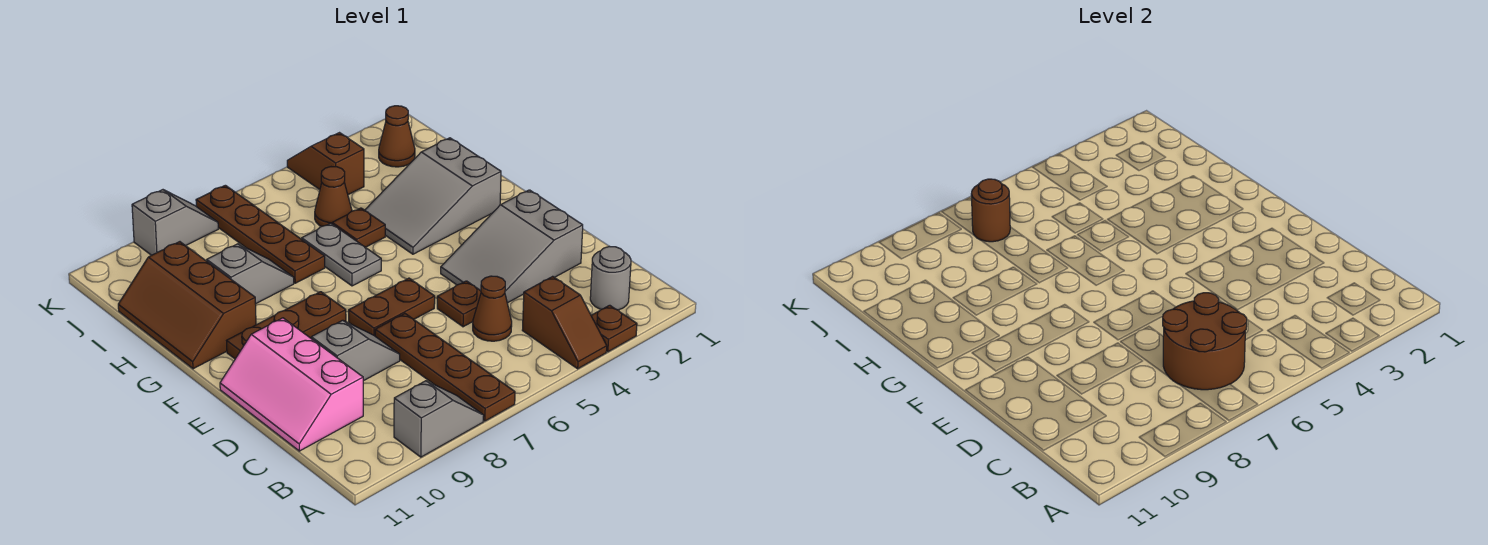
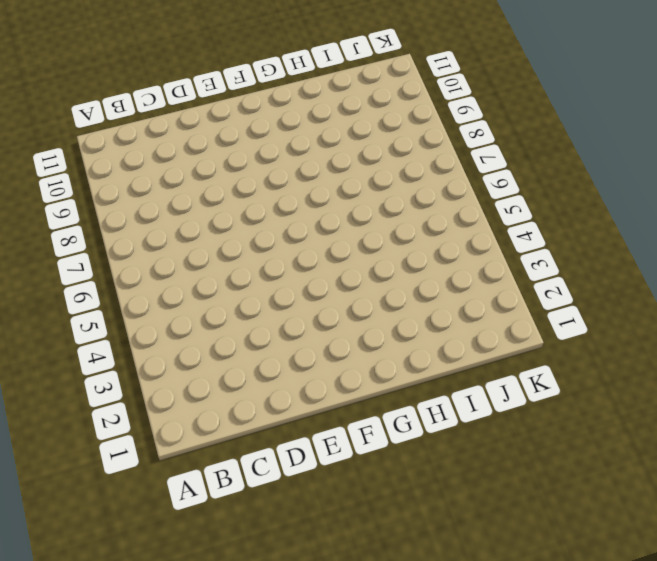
none -> brown plate A3 level 1
none -> brown slope A4:B4 level 1 top B
none -> brown plate A7:D7 level 1

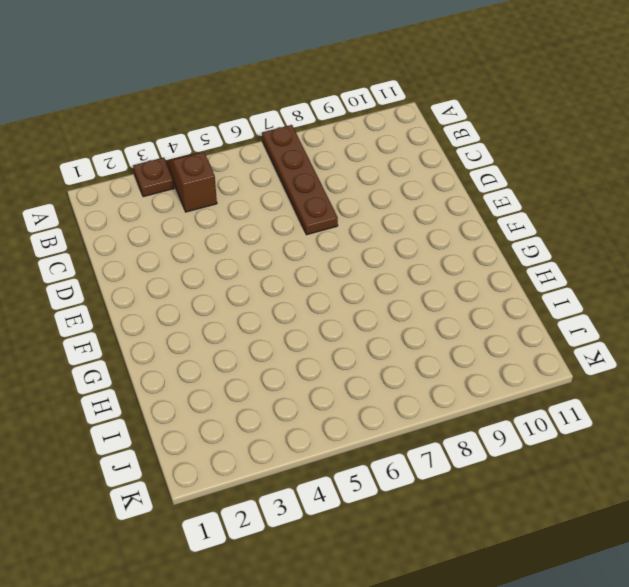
none -> grey slope A8:A9 level 1 top 9
none -> grey round brick B2 level 1
none -> brown cone C5 level 1

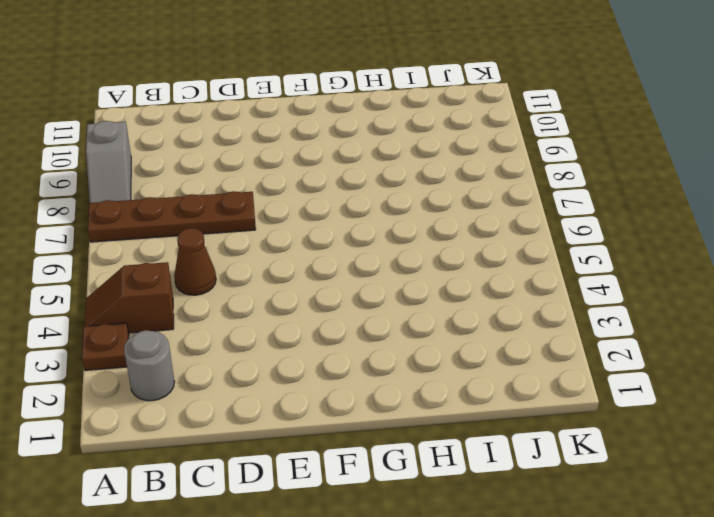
none -> pink slope C10:E11 level 1 top 10
none -> grey slope D2:E4 level 1 top 2
none -> brown plate D5 level 1

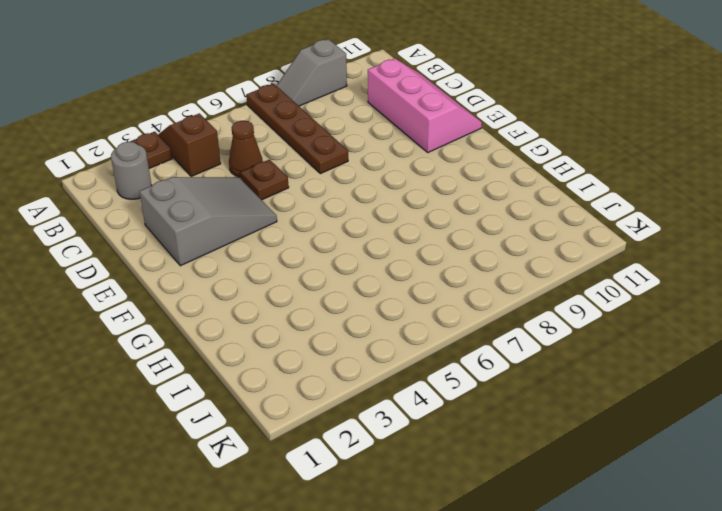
none -> grey slope D8:D9 level 1 top 9
none -> brown plate E6:E7 level 1
none -> brown plate F8:F10 level 1

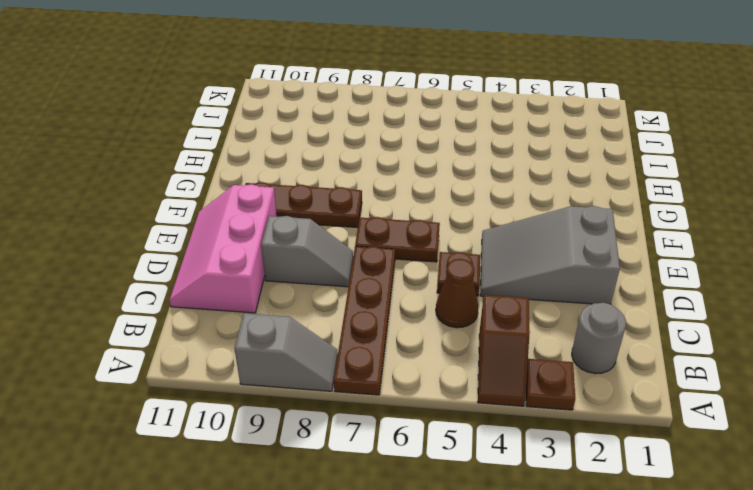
none -> grey slope G2:H4 level 1 top 2
none -> grey plate G6:H6 level 1
none -> brown slope G10:I11 level 1 top 10

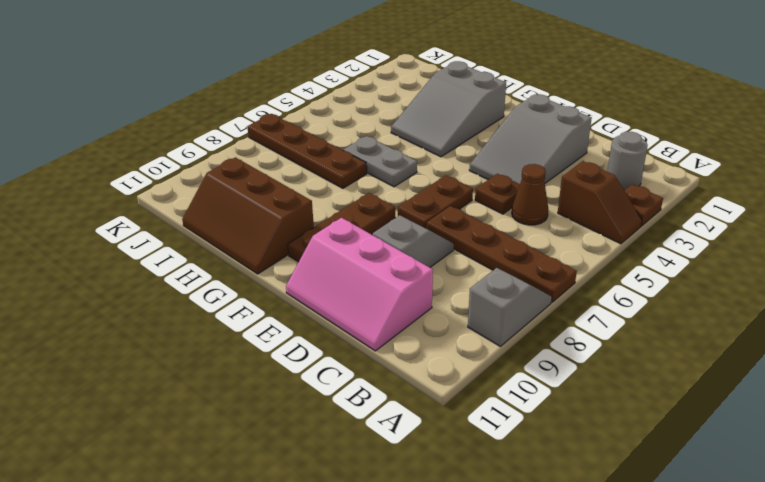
none -> brown plate H5 level 1
none -> grey slope H8:H9 level 1 top 9
none -> brown cone I5 level 1

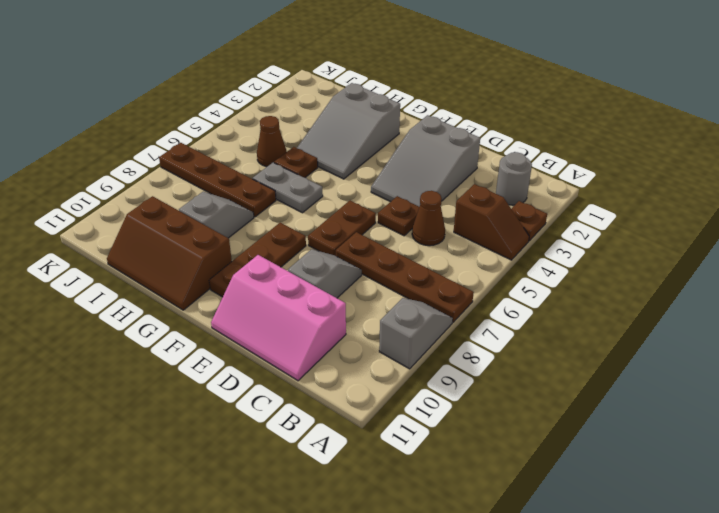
none -> brown cone J2 level 1
none -> brown slope J4:K4 level 1 top J
none -> grey slope K8:K9 level 1 top 9

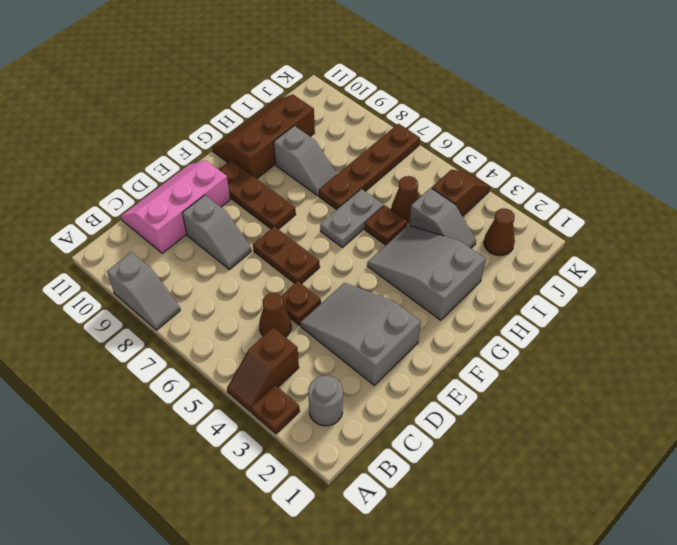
grey slope I3:I4 level 1 top 4 -> grey slope K8:K9 level 1 top 9
none -> brown plate A7:D7 level 1
none -> brown round brick B6:C7 level 2
none -> brown round brick J7 level 2

